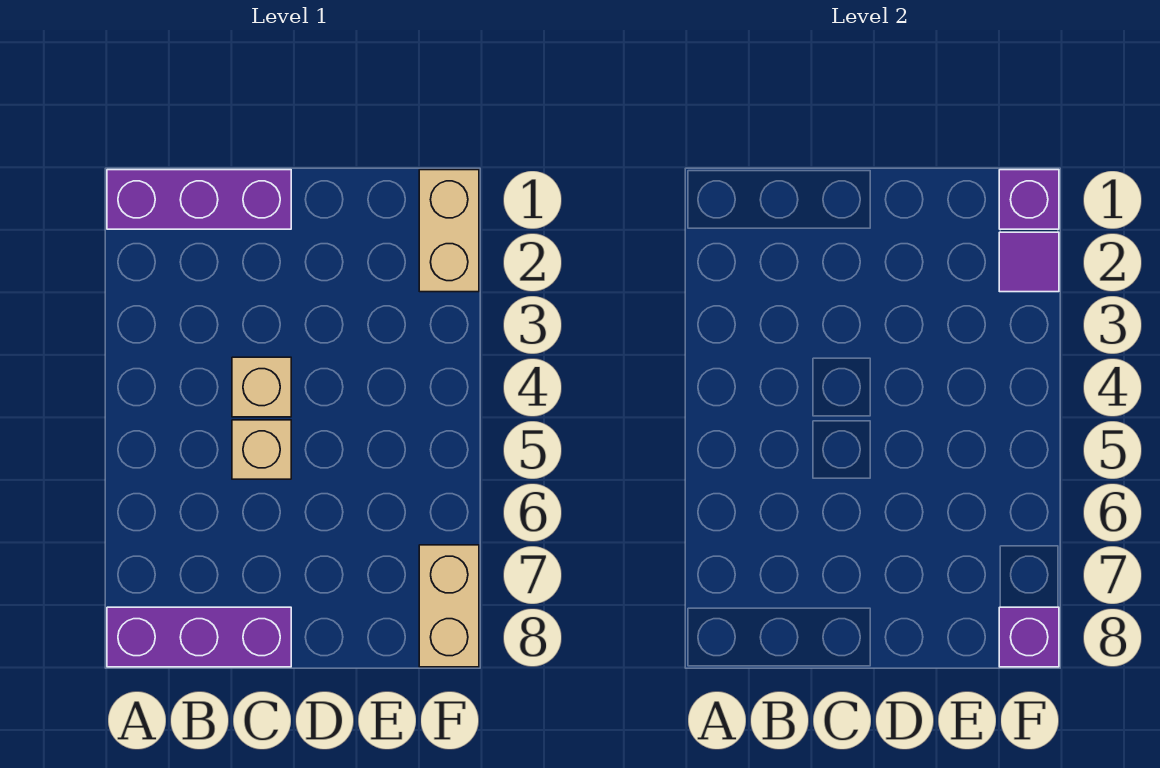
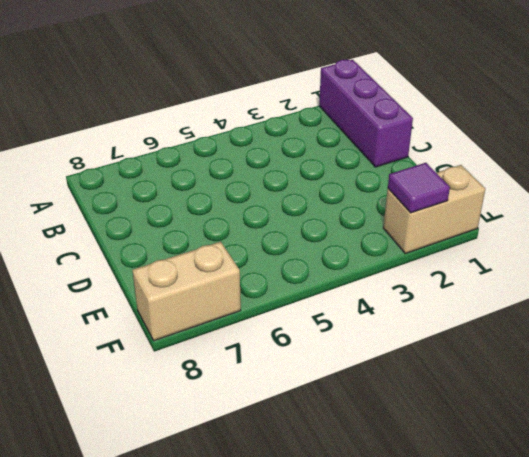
none -> purple brick A8:C8 level 1
none -> tan brick C4 level 1

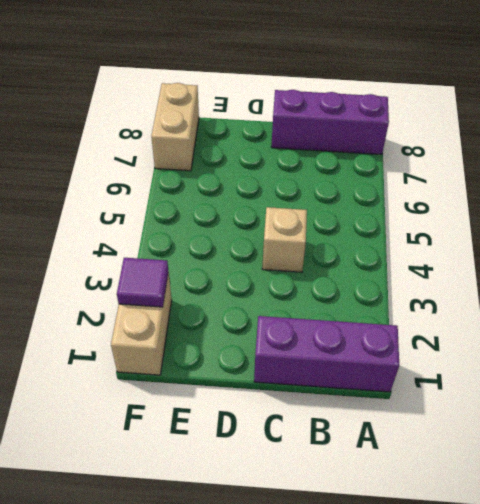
none -> tan brick C5 level 1
none -> purple brick F1 level 2

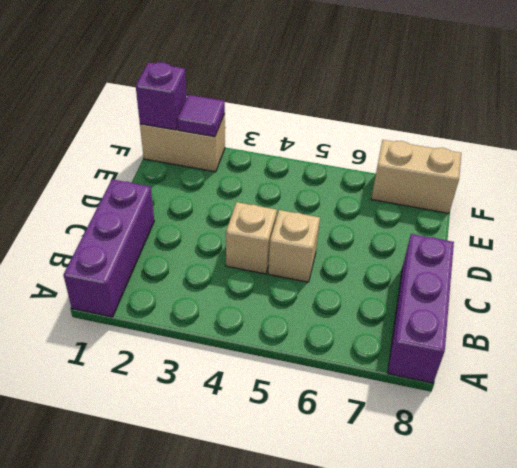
none -> purple brick F8 level 2

